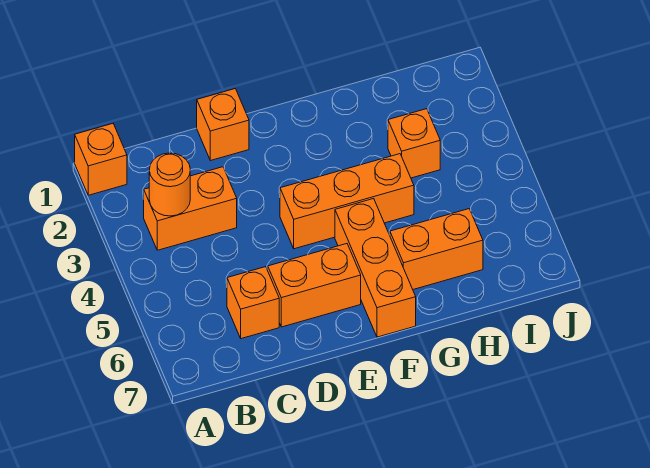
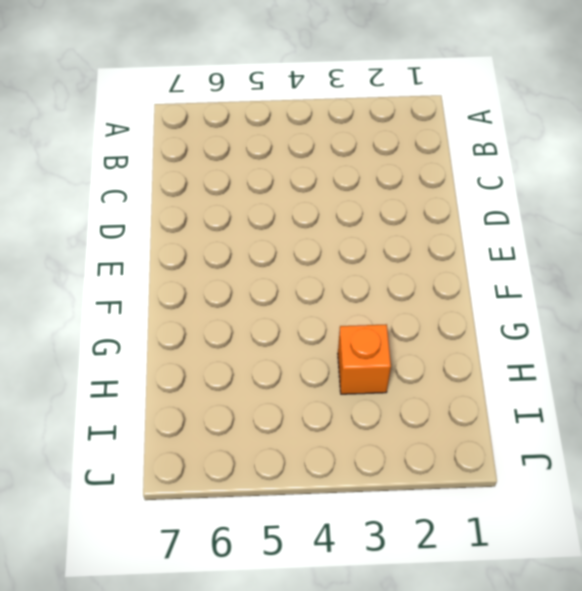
none -> orange brick A1 level 1
none -> orange brick B3:C3 level 1

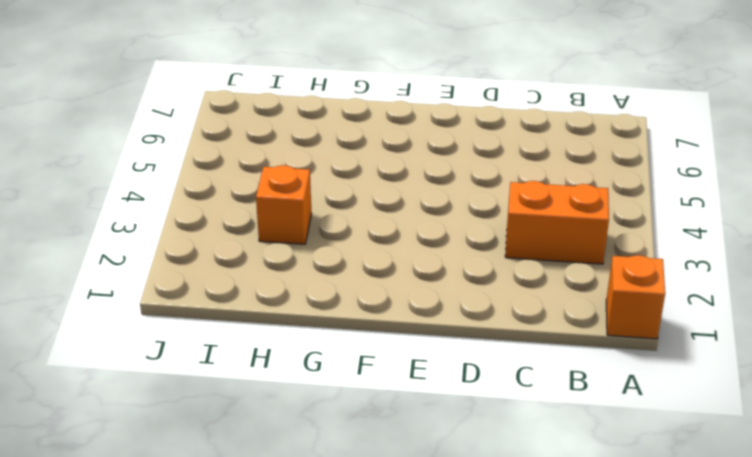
none -> orange brick C6 level 1
none -> orange brick D1 level 1

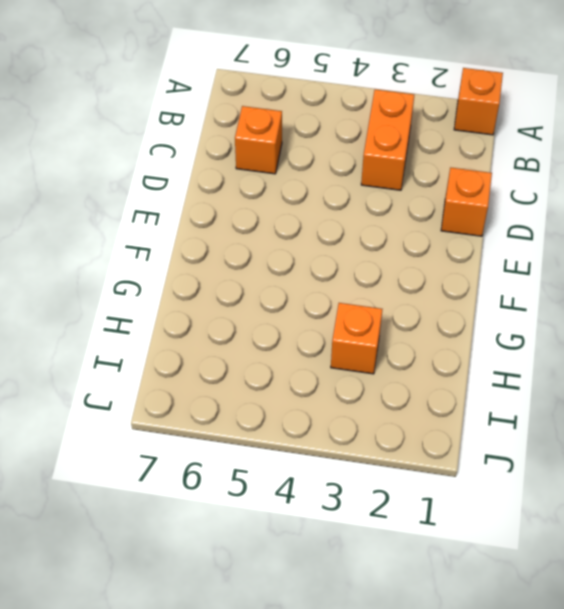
none -> orange brick D6:E6 level 1
none -> orange brick E4:G4 level 1

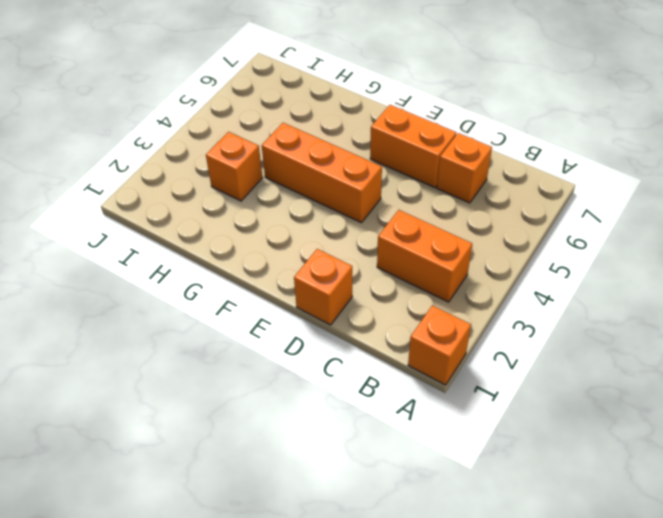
none -> orange brick F5:F7 level 1
none -> orange brick G6:H6 level 1

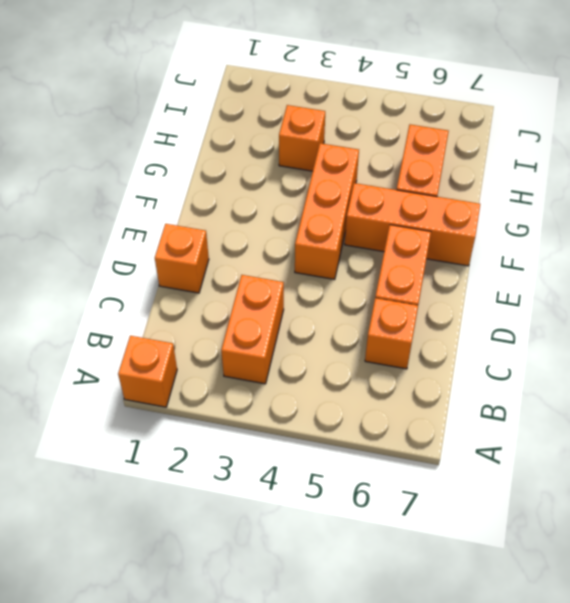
none -> orange round brick B3 level 2

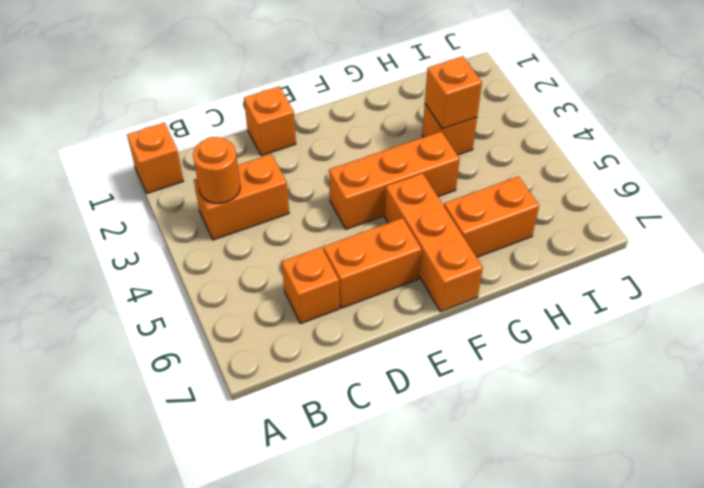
orange brick H3 level 2 -> none

